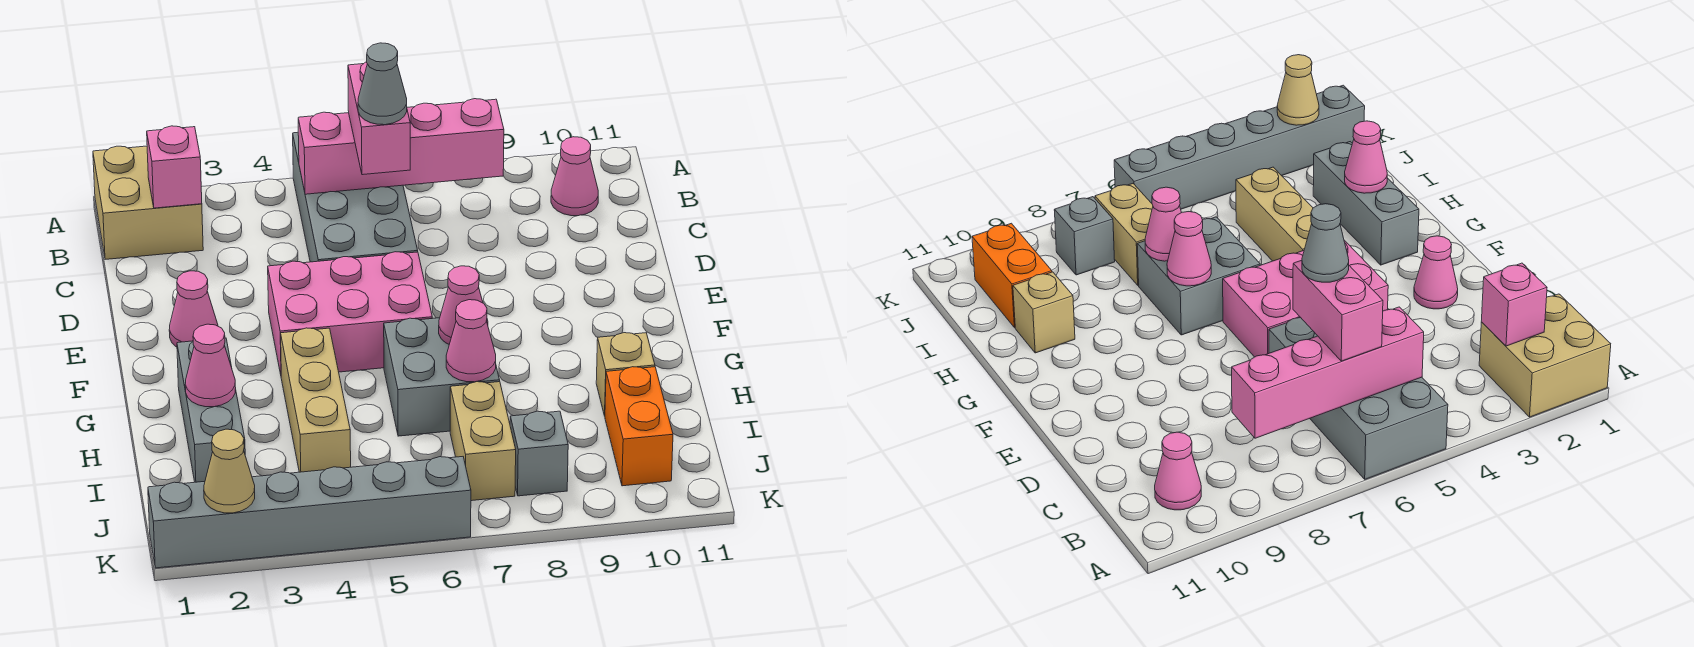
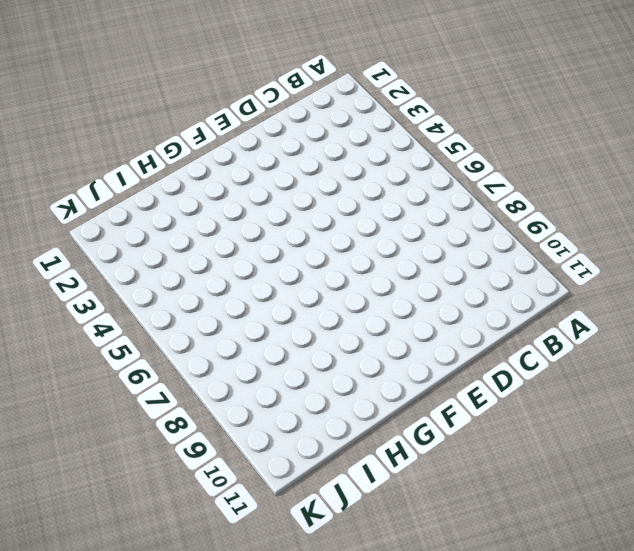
none -> tan brick A1:B2 level 1
none -> grey brick A5:D6 level 1
none -> pink cone B10 level 1

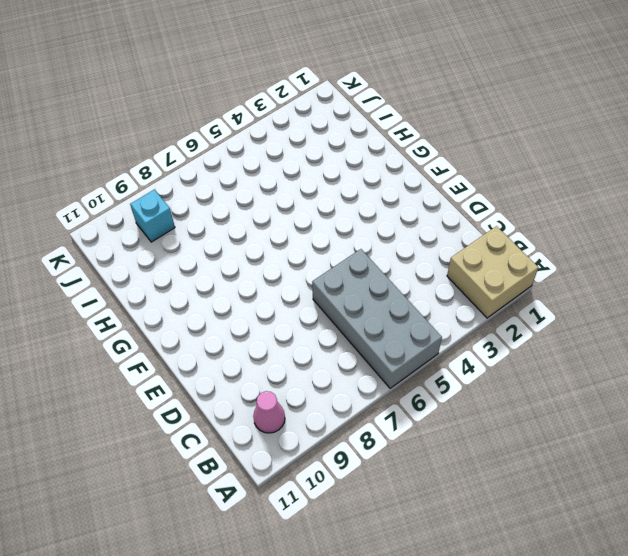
cyan brick J9 level 1 -> none
none -> pink cone E2 level 1
none -> pink brick E4:F6 level 1
none -> grey brick G2:I2 level 1

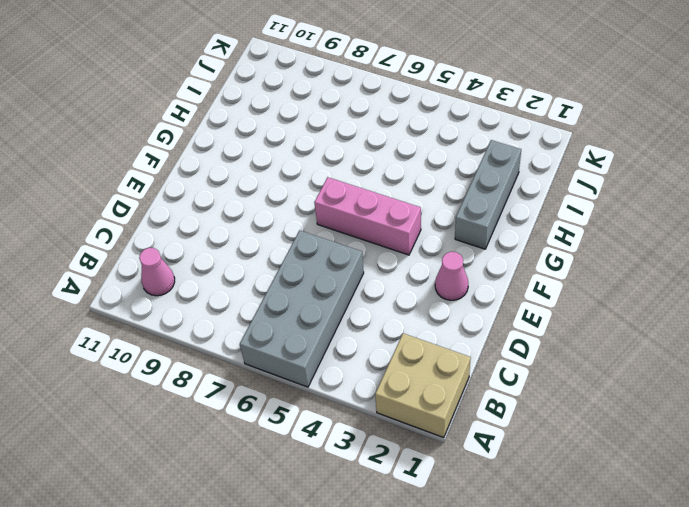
pink brick F4:F6 level 1 -> pink brick E4:F6 level 1
none -> tan brick G4:I4 level 1
none -> grey brick G6:H7 level 1
none -> tan brick H10 level 1

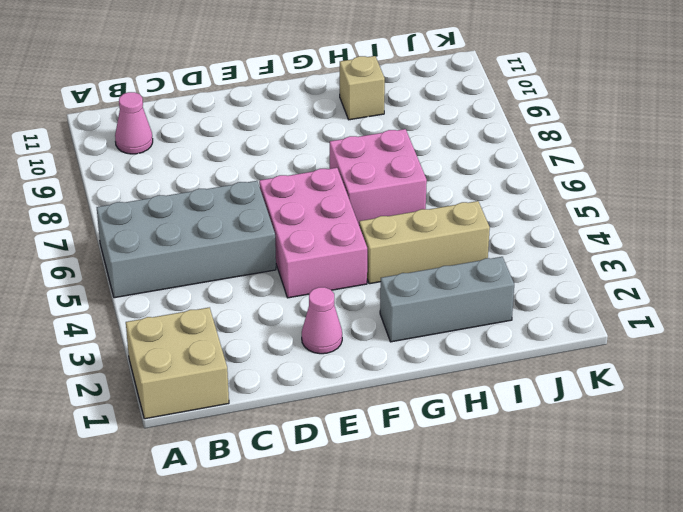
pink brick G6:H7 level 1 -> grey brick G6:H7 level 1
none -> tan brick I7:J7 level 1
none -> orange brick I10:J10 level 1
none -> grey brick J8 level 1

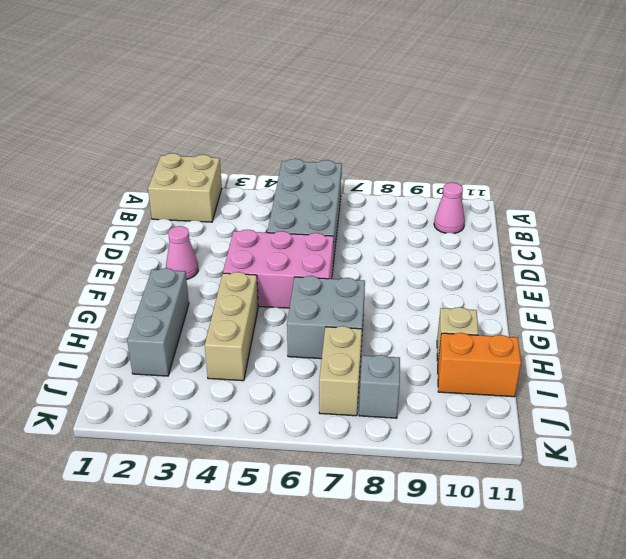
orange brick I10:I11 level 1 -> orange brick I10:J10 level 1
none -> grey brick K1:K6 level 1
none -> pink brick B2 level 2
none -> pink brick B5:B8 level 2

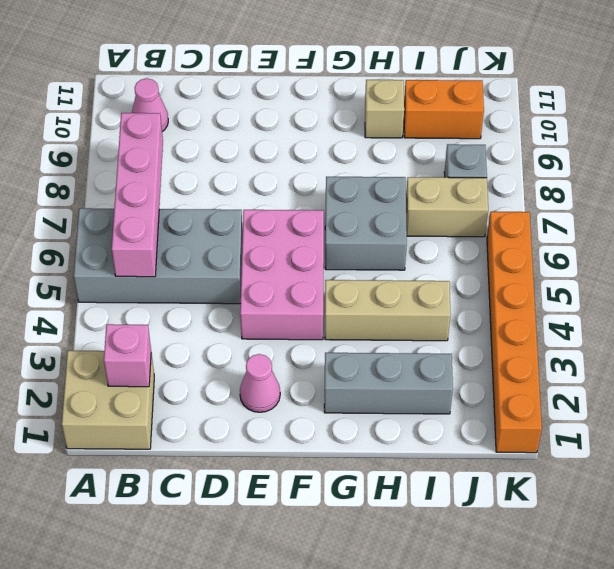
orange brick K1:K6 level 1 -> grey brick K1:K6 level 1
none -> pink cone G7 level 2
none -> pink cone H2 level 2
none -> pink cone H7 level 2

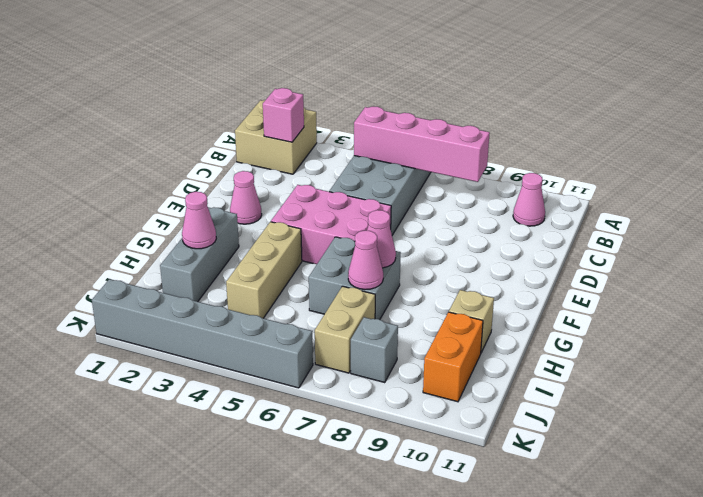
none -> tan cone K2 level 2
none -> pink brick B6:C6 level 3
none -> grey cone C6 level 4

